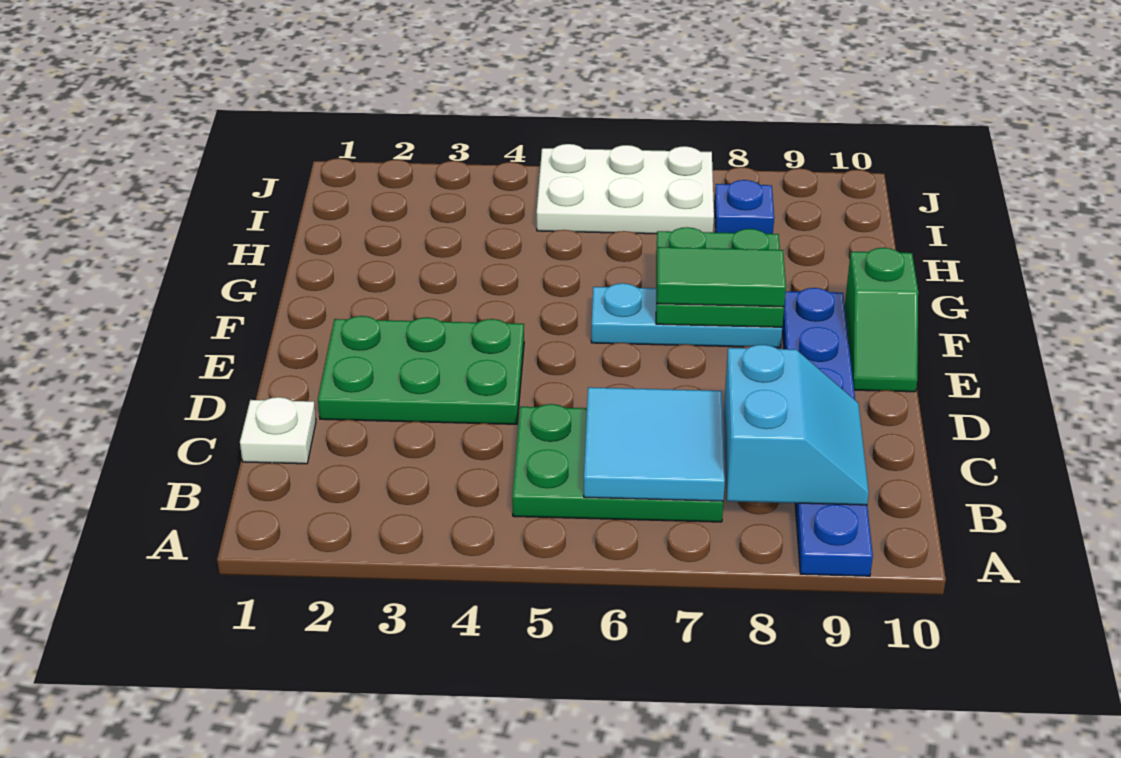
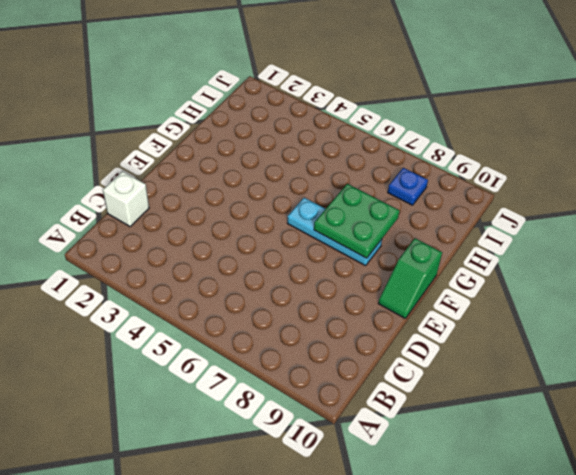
white brick C1 level 1 -> white plate C1 level 1
none -> blue plate A9:F9 level 1
none -> green plate B5:C7 level 1
none -> green plate D2:E4 level 1

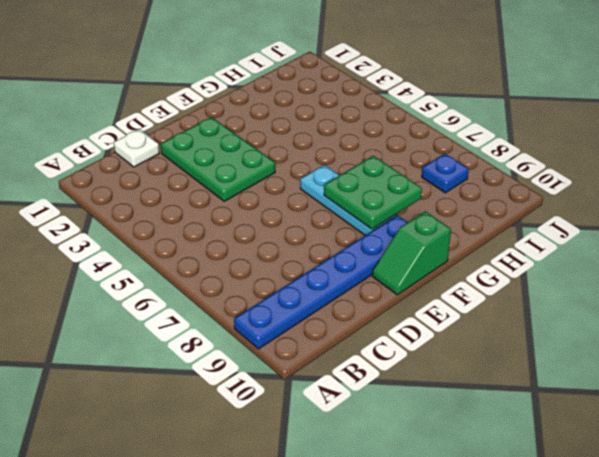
none -> green plate B5:C7 level 1
none -> white plate I5:J7 level 1
none -> cyan tile B6:C7 level 2

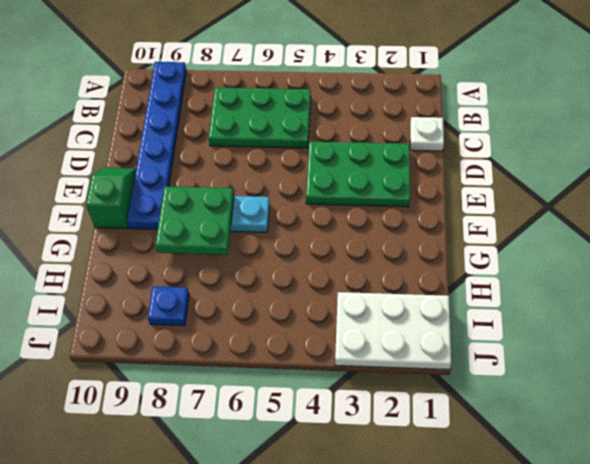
white plate I1:J3 level 1 -> white plate I5:J7 level 1
none -> cyan tile B6:C7 level 2
none -> cyan slope B8:C9 level 2 top 8
none -> green tile F7:F8 level 3

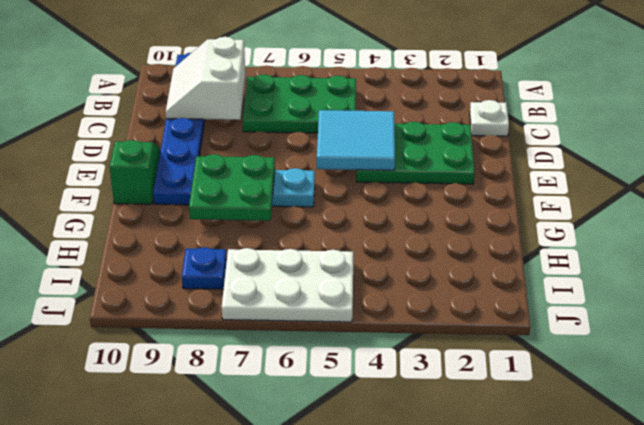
white slope B8:C9 level 2 top 8 -> cyan slope B8:C9 level 2 top 8
cyan tile D4:E5 level 2 -> cyan tile B6:C7 level 2
none -> green tile F7:F8 level 3

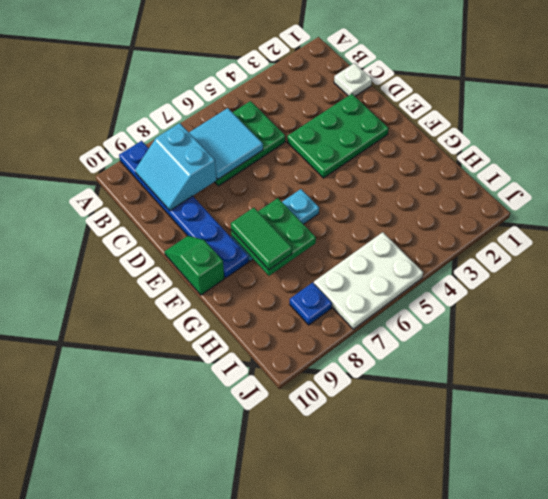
green tile F8:G8 level 3 -> green tile F7:F8 level 3

